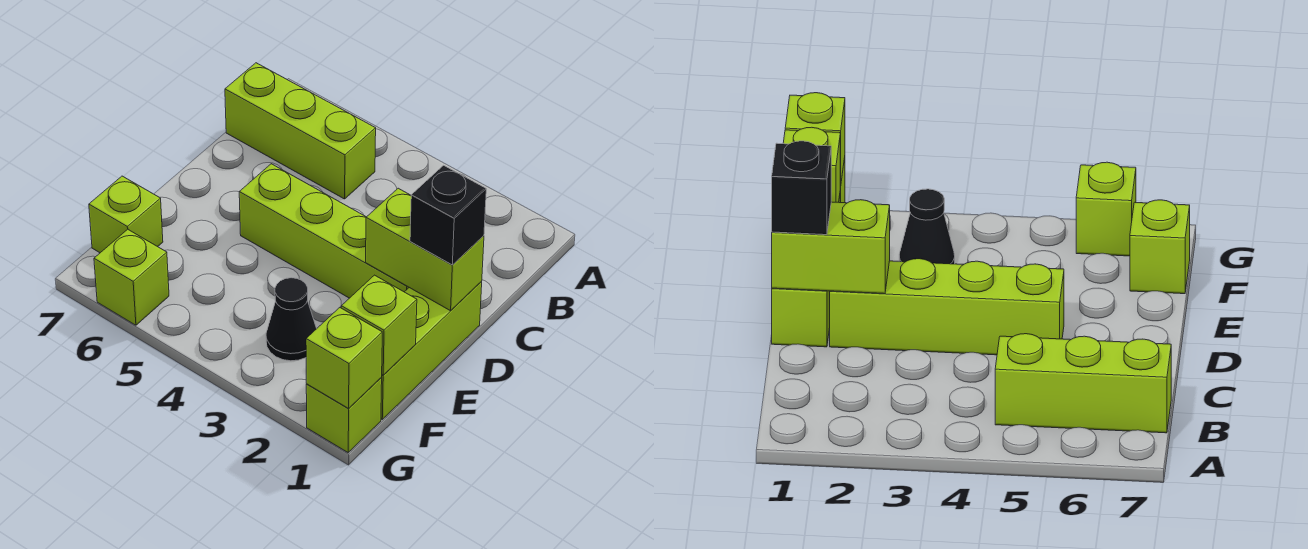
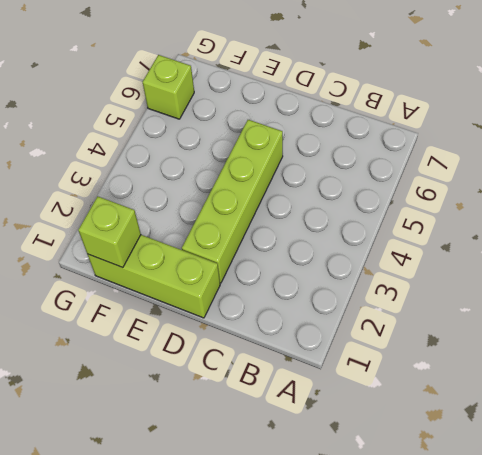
none -> lime brick B5:B7 level 1
none -> black cone F3 level 1

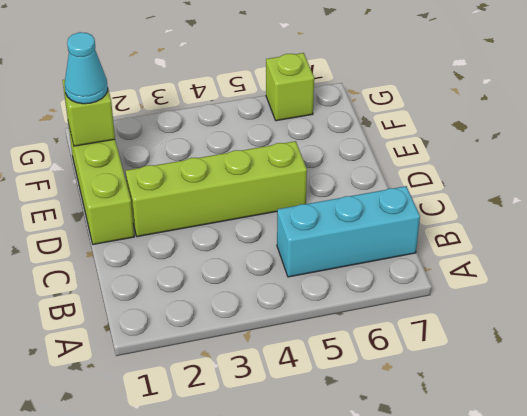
cyan brick B5:B7 level 1 -> lime brick B5:B7 level 1
cyan cone F1 level 3 -> none
none -> black cone F3 level 1
none -> lime brick F7 level 1

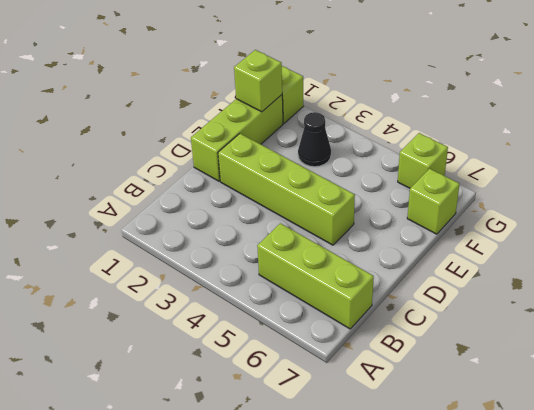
none -> lime brick D1:D2 level 2
none -> lime brick G1 level 2

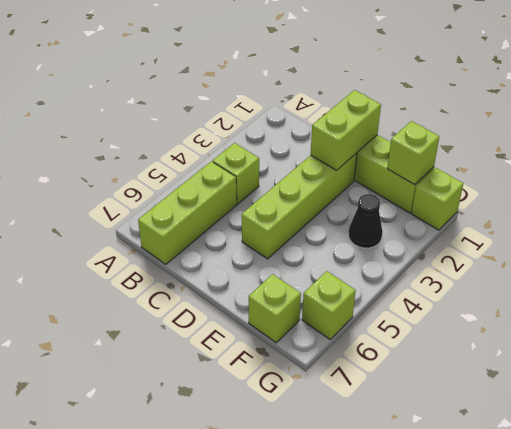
lime brick B4 level 1 -> lime brick G1 level 2
none -> black brick D1 level 3

